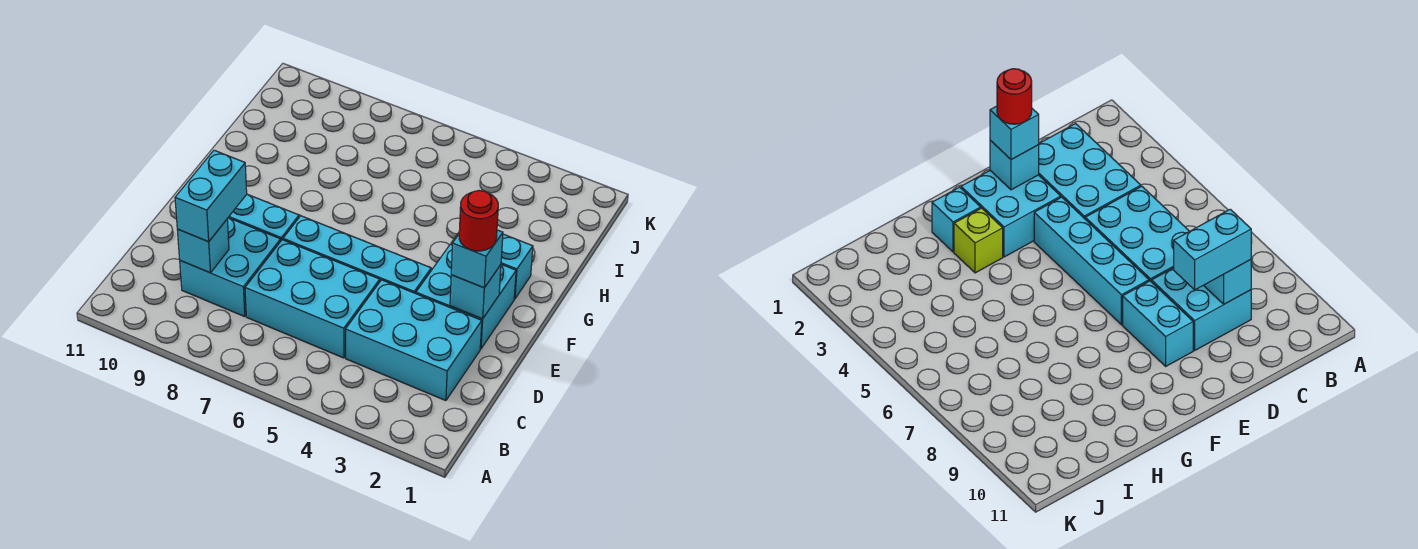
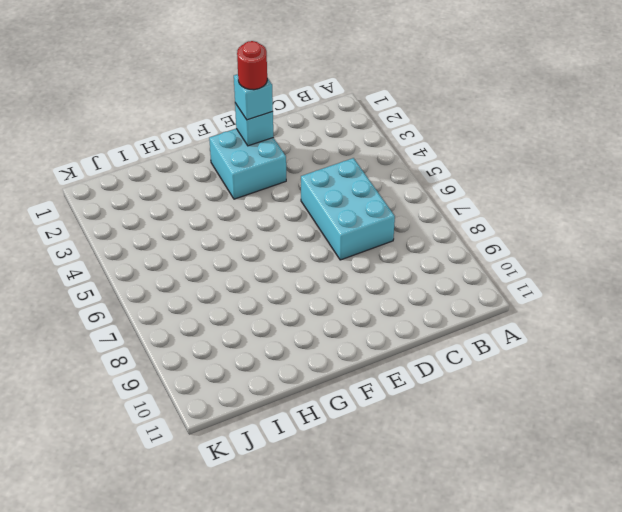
none -> cyan brick C2:D4 level 1
none -> cyan brick C8:D9 level 1
none -> cyan brick E4:E7 level 1

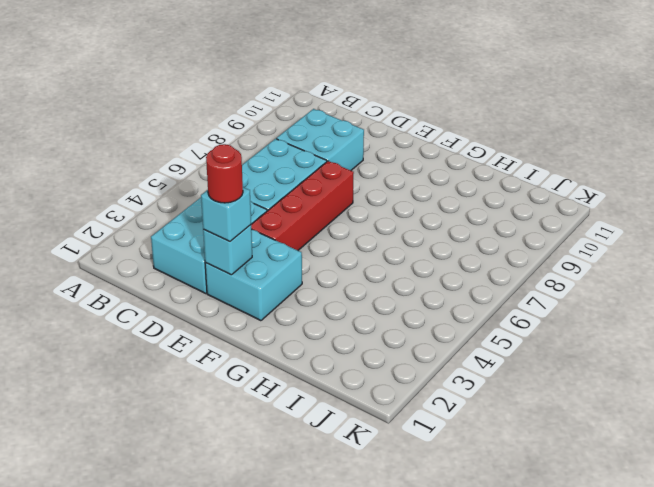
red brick E4:E7 level 1 -> cyan brick E4:E7 level 1
none -> cyan brick E8:E9 level 1
none -> cyan brick G2 level 1
none -> lime brick G3 level 1

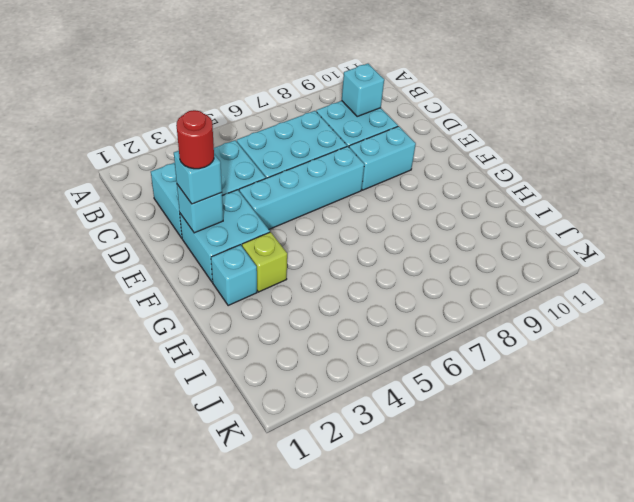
none -> cyan brick C9:D9 level 3

